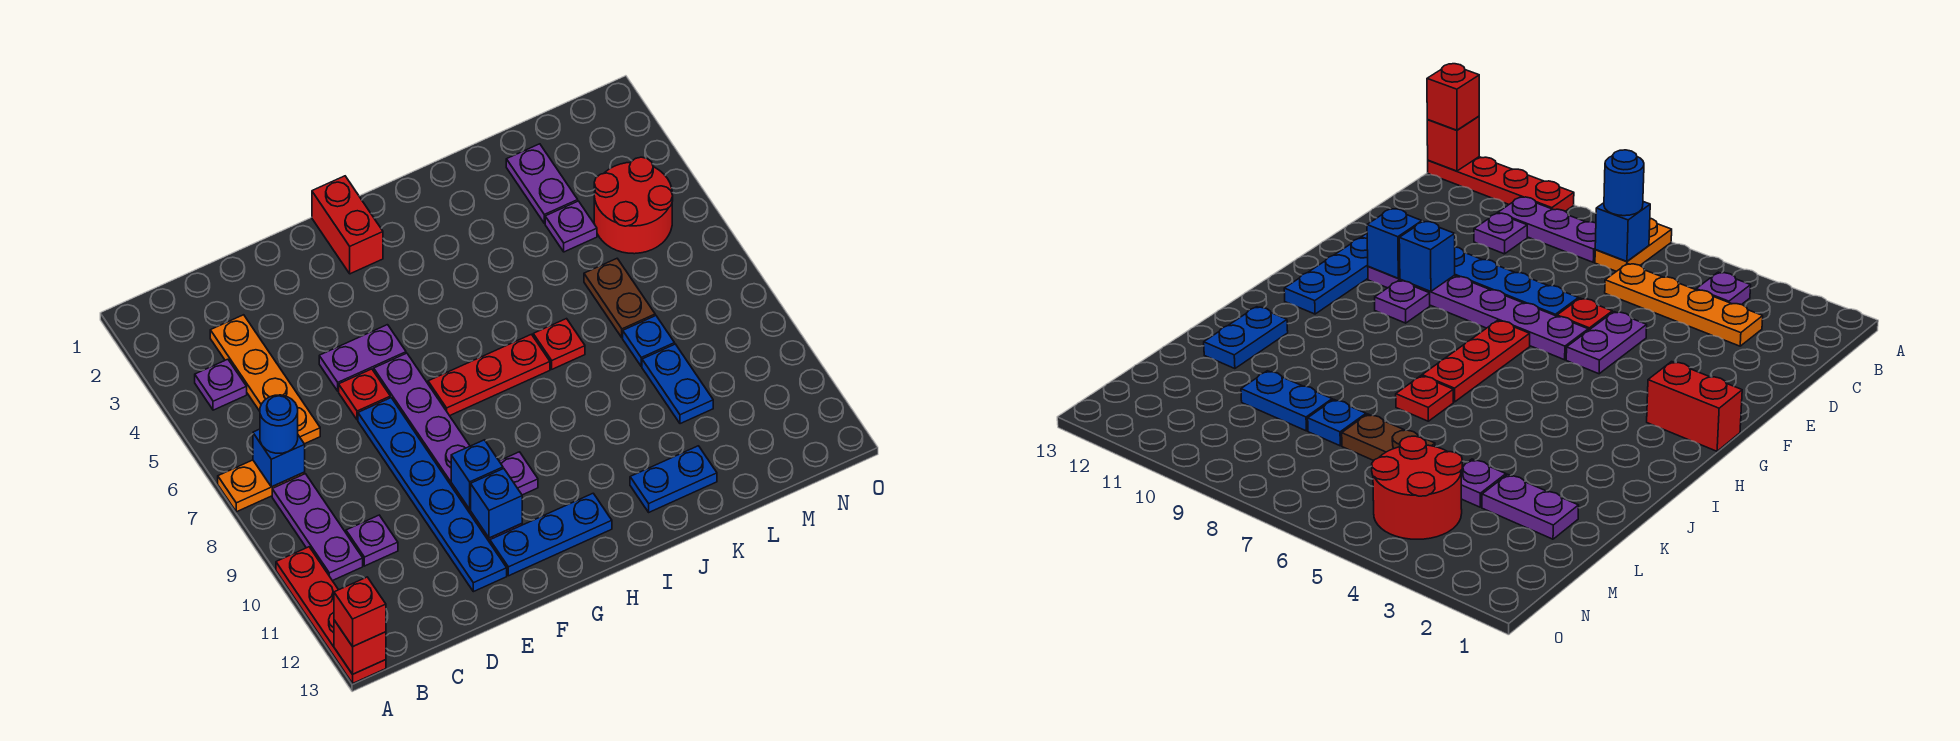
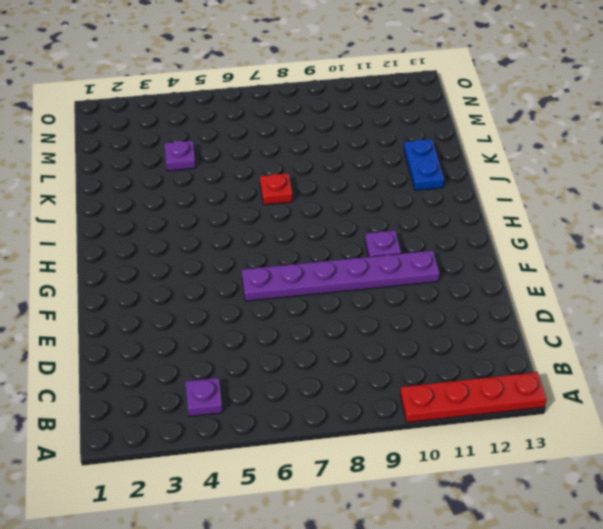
none -> orange plate A7:B7 level 1
none -> purple plate B8:B10 level 1
none -> orange plate C3:C6 level 1

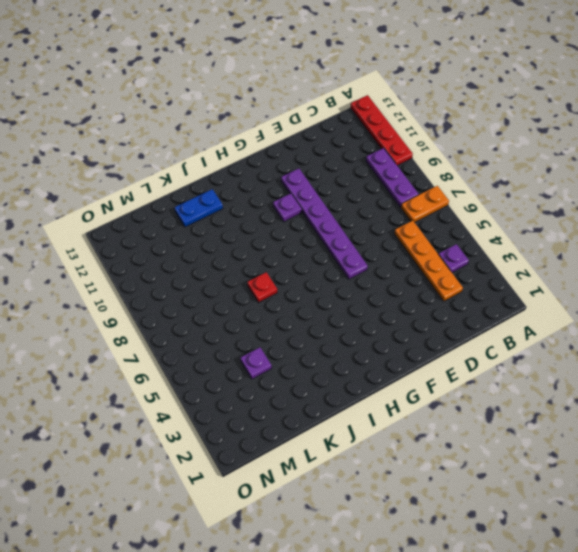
none -> purple plate C10 level 1
none -> purple plate E5:F5 level 1
none -> red plate E6 level 1

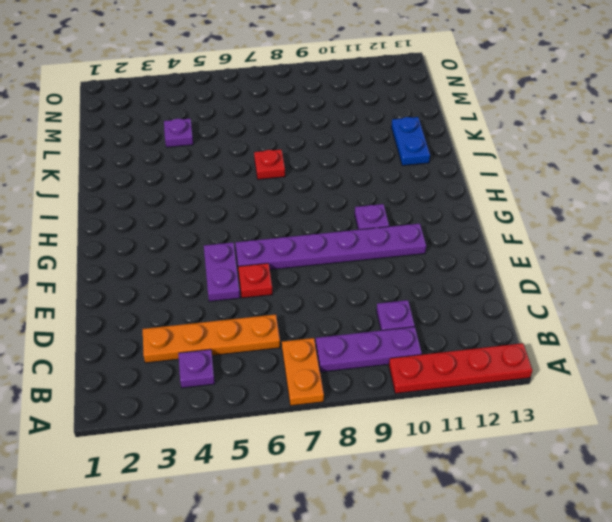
none -> blue plate E7:E12 level 1
none -> blue plate F12:H12 level 1
none -> red brick G1:G2 level 1

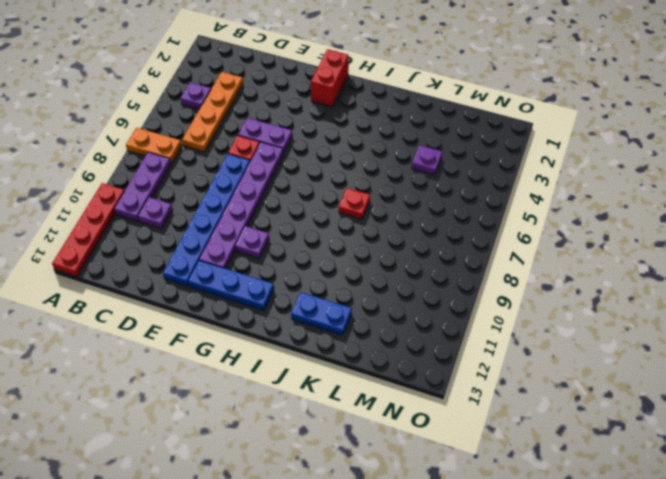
none -> red plate G7:I7 level 1
none -> purple plate L2:L3 level 1
none -> brown plate L6:L7 level 1

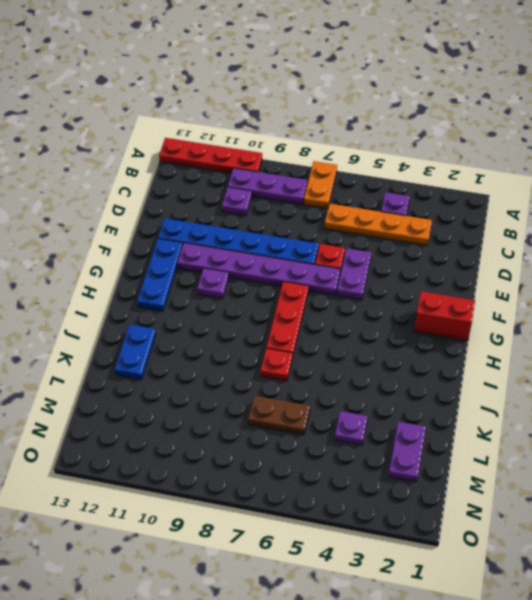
purple plate L2:M2 level 1 -> purple plate L2:L3 level 1
none -> blue plate L8 level 1
none -> blue plate L9:L10 level 1
none -> red round brick M4:N5 level 1

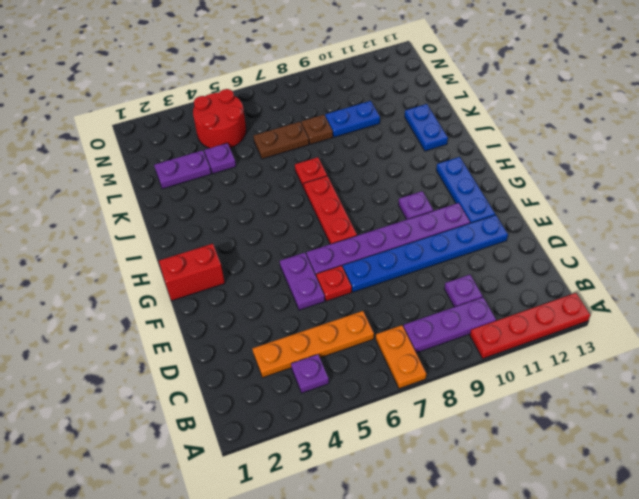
brown plate L8 level 1 -> blue plate L8 level 1
none -> red brick A13 level 2
none -> blue brick B7 level 2
none -> blue brick F10 level 2

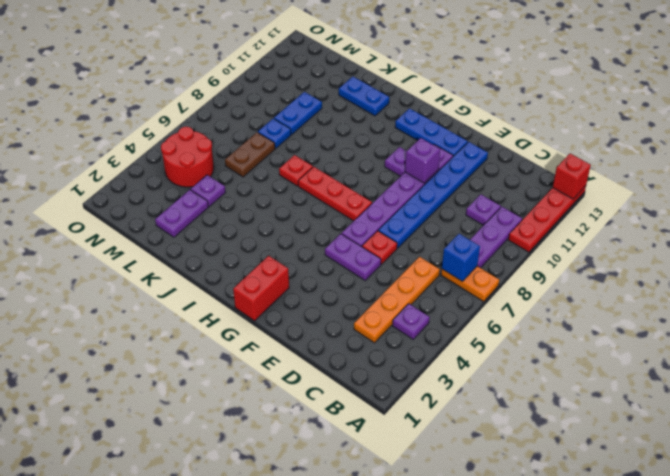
purple brick F10 level 2 -> blue brick F10 level 2
none -> blue brick F11 level 2
none -> red brick A13 level 3
none -> blue round brick B7 level 3

